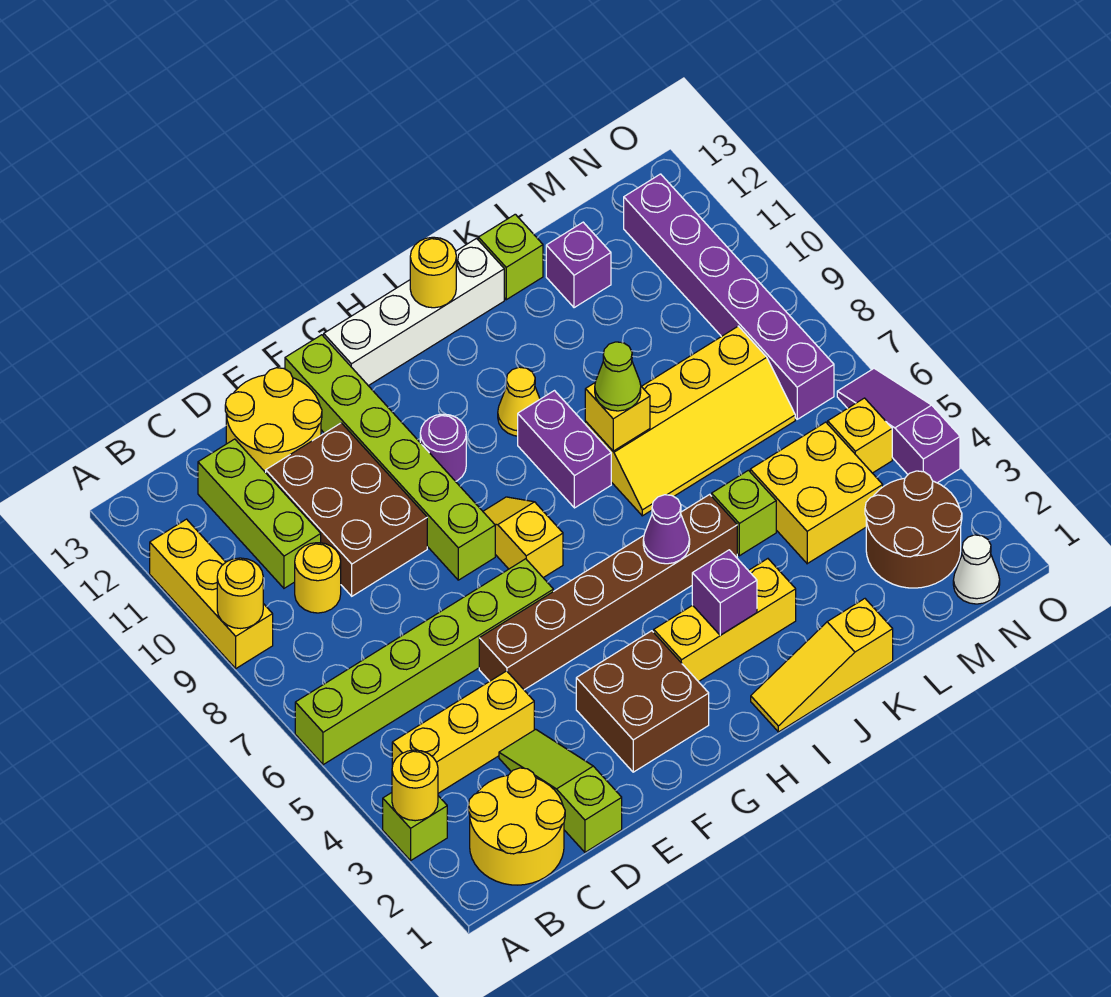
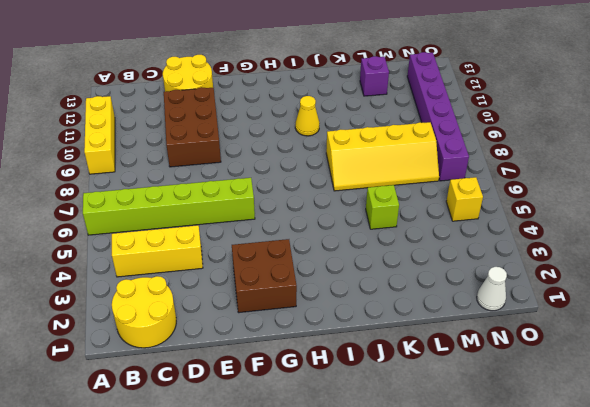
none -> lime brick A3 level 1
none -> yellow round brick C9 level 1
none -> lime brick C10:C12 level 1
none -> lime slope D1:D3 level 1 top 1

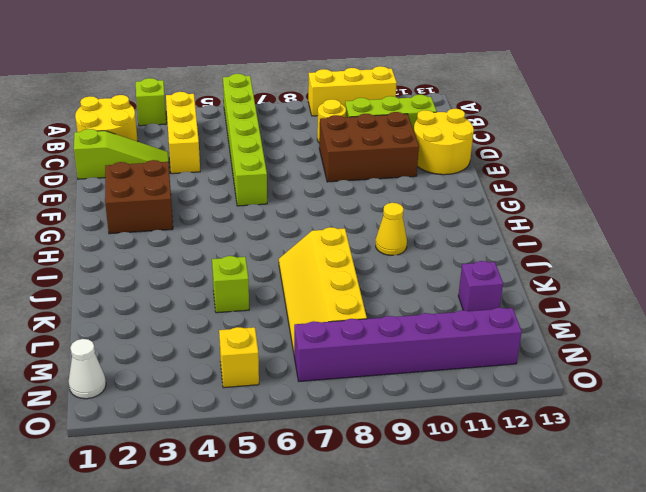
none -> brown brick E5:J5 level 1
none -> lime brick F8:F13 level 1
none -> yellow slope G7:G8 level 1 top 7
none -> purple round brick G10 level 1

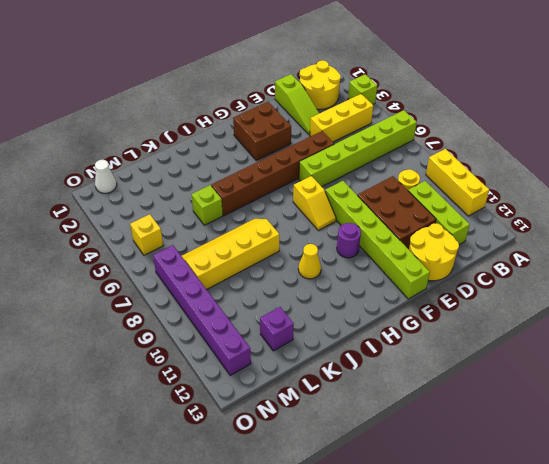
none -> white brick G13:J13 level 1
none -> yellow brick H3:J3 level 1
none -> yellow slope I1:K1 level 1 top K
none -> purple brick I8:I9 level 1

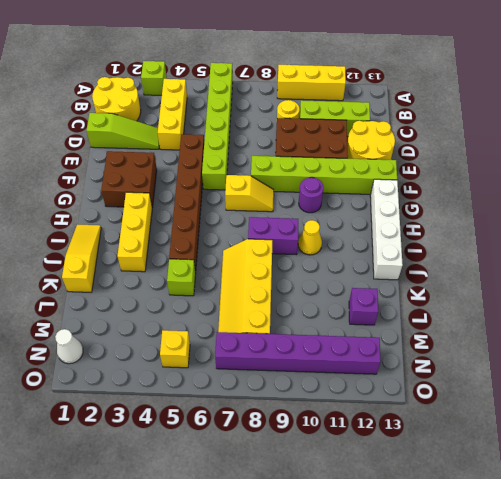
none -> lime brick K13 level 1
none -> yellow brick L4:M5 level 1
none -> brown round brick M2:N3 level 1
none -> purple slope O4:O6 level 1 top 4

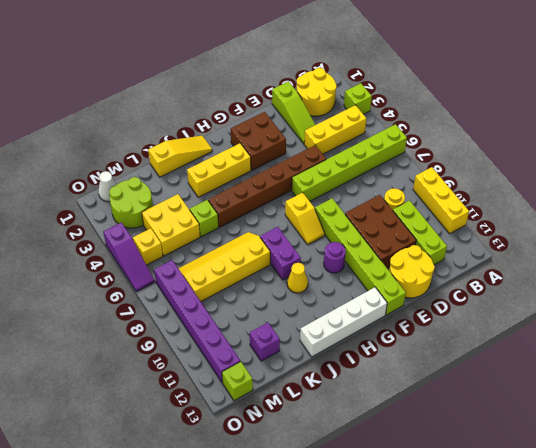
lime round brick M2:N3 level 1 -> brown round brick M2:N3 level 1
lime brick N13 level 1 -> lime brick K13 level 1
none -> yellow round brick A3 level 2
none -> yellow round brick A9 level 2
none -> purple brick I3 level 2
none -> purple cone I5 level 2

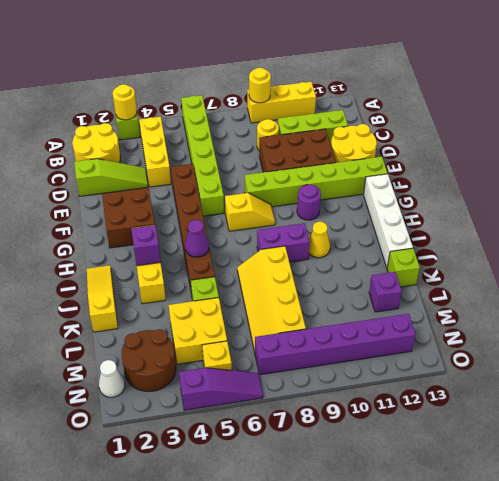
none -> yellow round brick I13 level 2
none -> yellow brick J8 level 2
none -> lime cone J8 level 3

